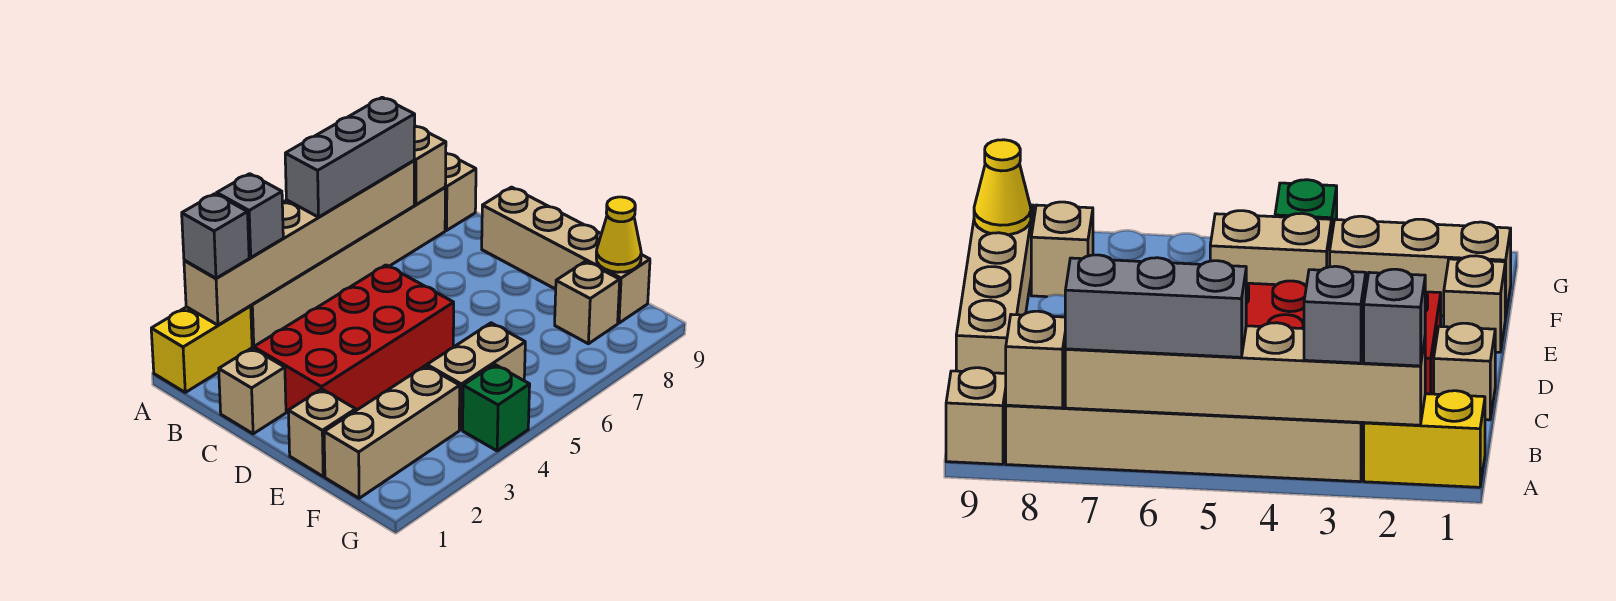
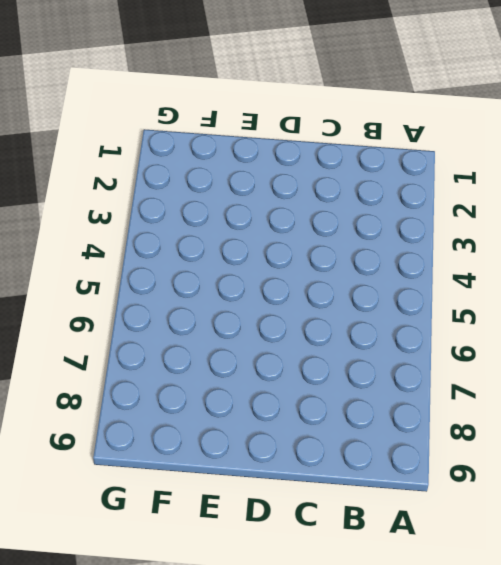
none -> yellow brick A1:A2 level 1
none -> tan brick A3:A8 level 1
none -> tan brick A9 level 1

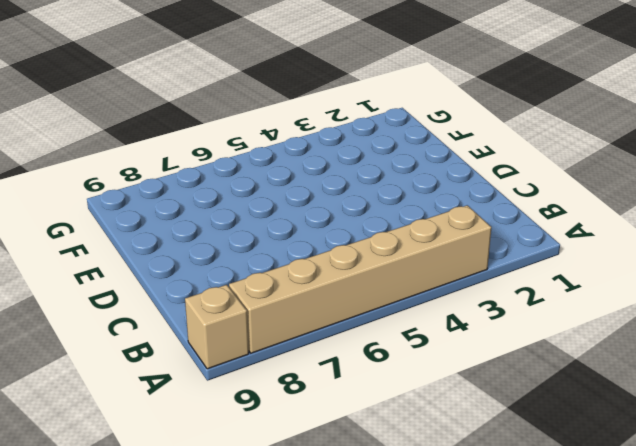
none -> yellow brick A1:A2 level 1
none -> tan brick C1 level 1
none -> red brick C2:D5 level 1

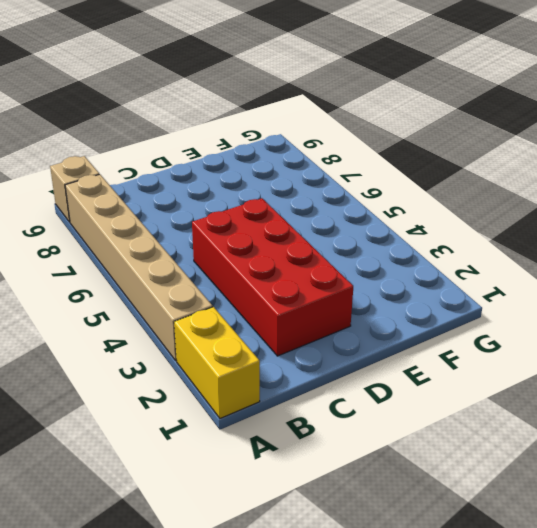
none -> tan brick C1 level 1
none -> tan brick C9:F9 level 1
none -> tan brick E1 level 1

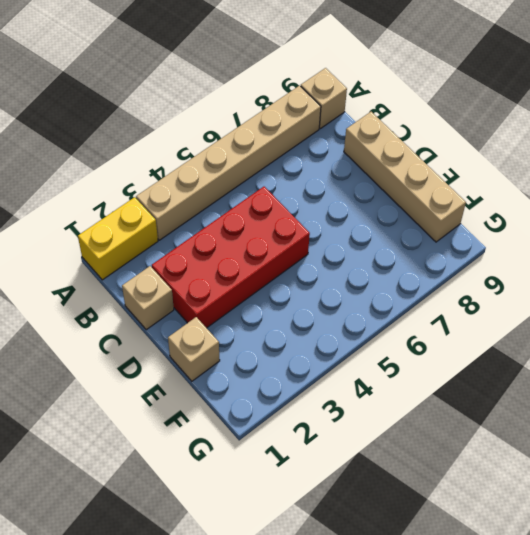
none -> tan brick F1:F3 level 1
none -> tan brick F4:F5 level 1
none -> tan brick F8 level 1

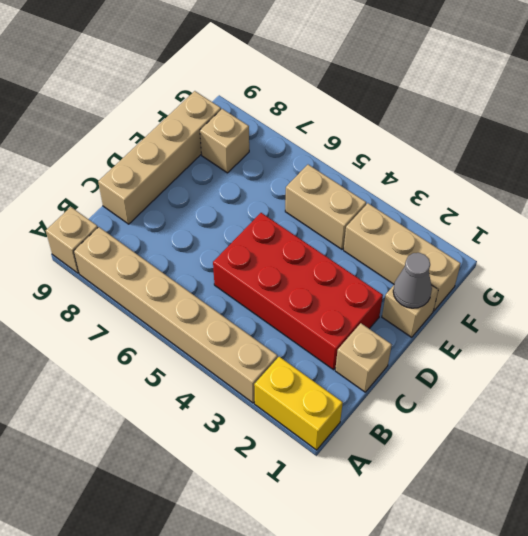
grey cone E1 level 2 -> none
none -> green brick G4 level 1
none -> tan brick A2:A7 level 2
none -> tan brick A8 level 2

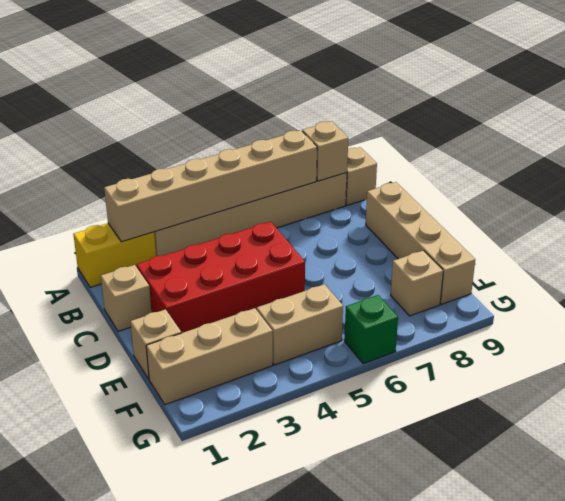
green brick G6 level 1 -> green brick G4 level 1
none -> yellow cone F9 level 2
none -> grey brick A2 level 3
none -> grey brick A3 level 3

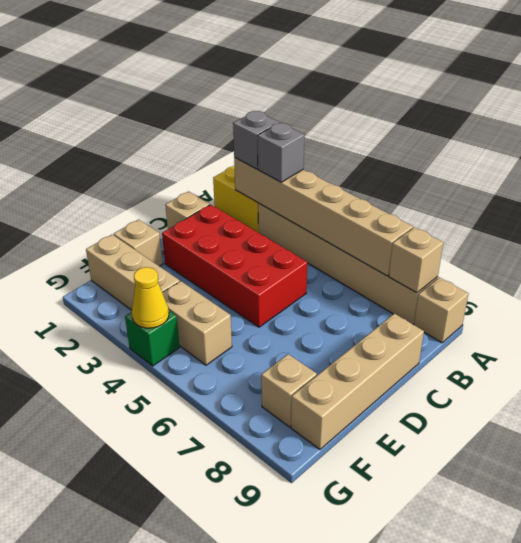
yellow cone G4 level 2 -> yellow cone F9 level 2
none -> grey brick A5:A7 level 3

